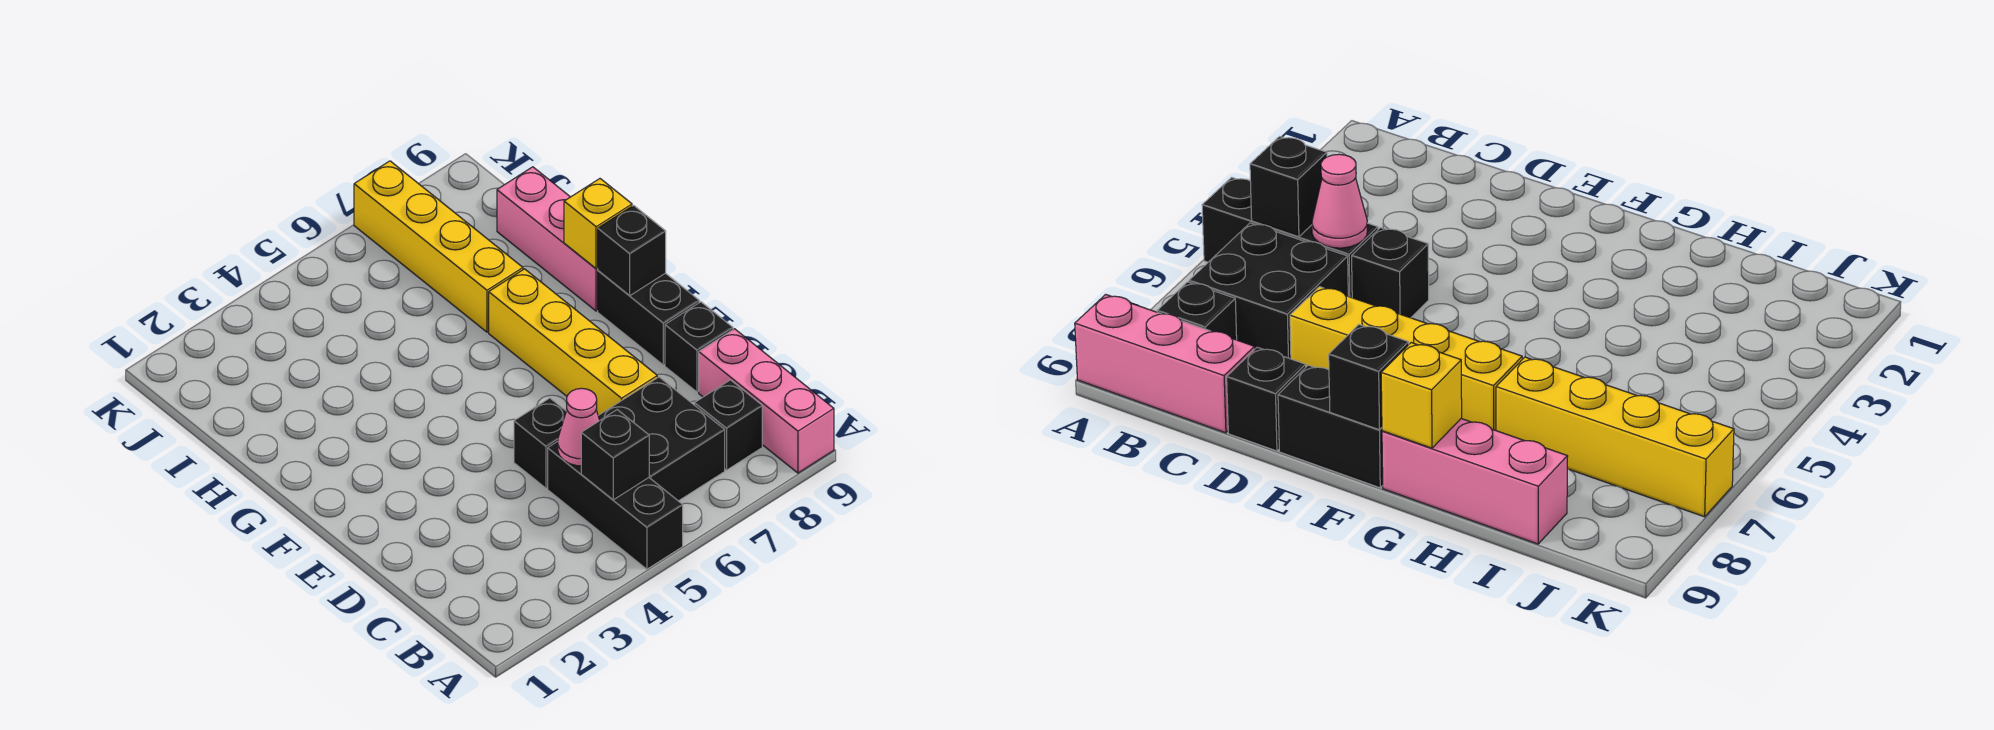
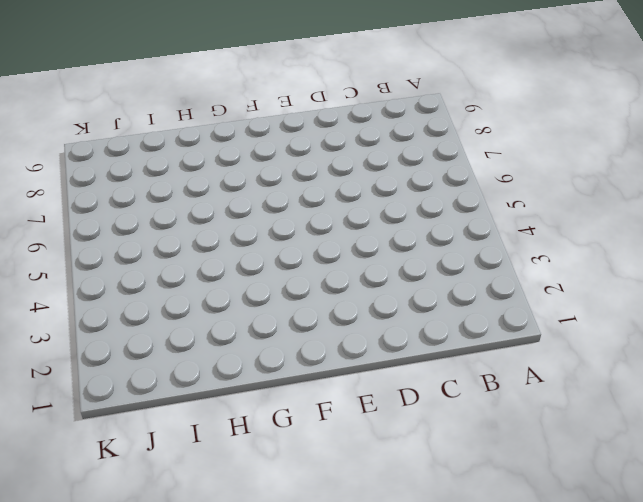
none -> black brick A5:C5 level 1
none -> pink brick A9:C9 level 1
none -> black brick B6:C7 level 1

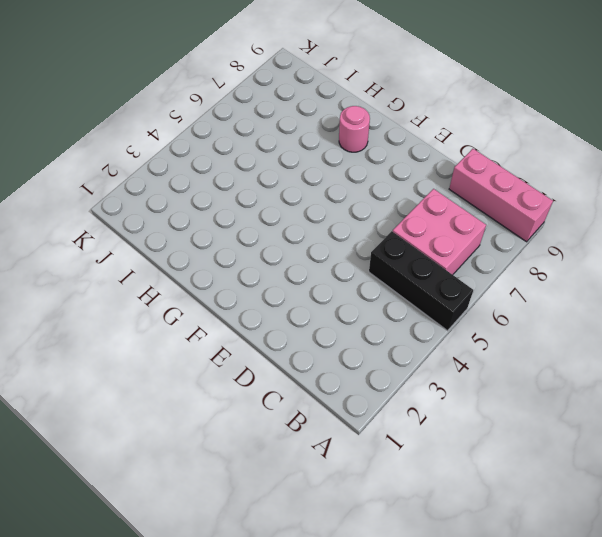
pink brick B6:C7 level 1 -> black brick B6:C7 level 1
pink round brick G8 level 1 -> none
none -> black brick B8 level 1
none -> black brick D5 level 1
none -> yellow brick D7:G7 level 1

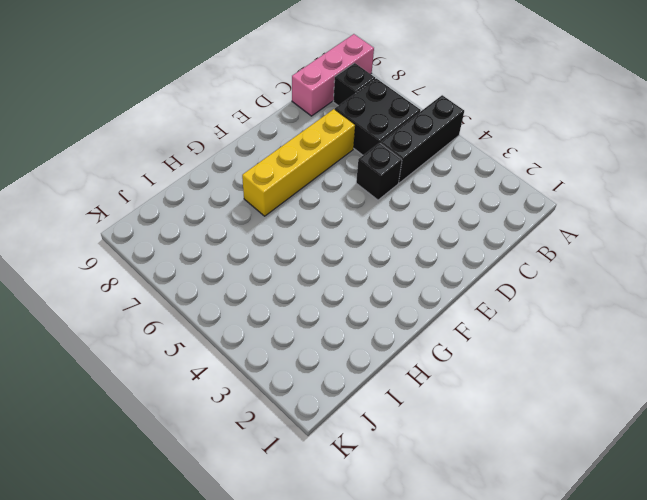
none -> black brick D9 level 1
none -> black brick E9:F9 level 1
none -> pink brick G9:I9 level 1

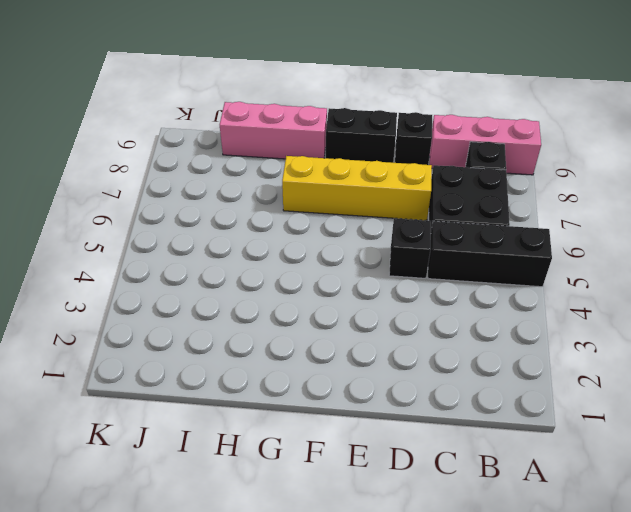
none -> yellow brick H7:K7 level 1
none -> black brick B5 level 2
none -> pink cone C5 level 2

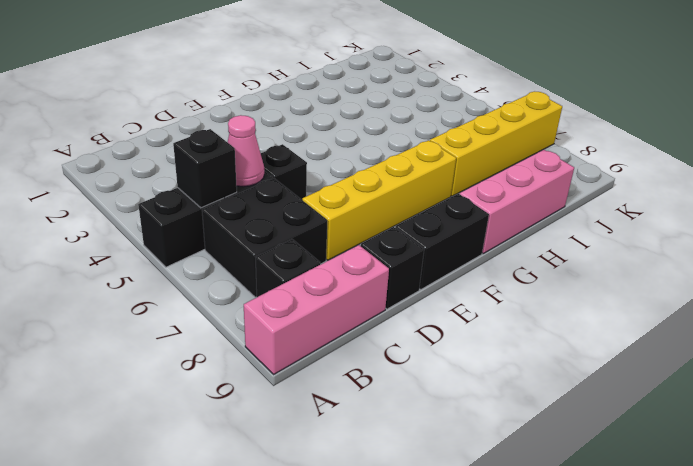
none -> black brick F9 level 2
none -> yellow brick G9 level 2

